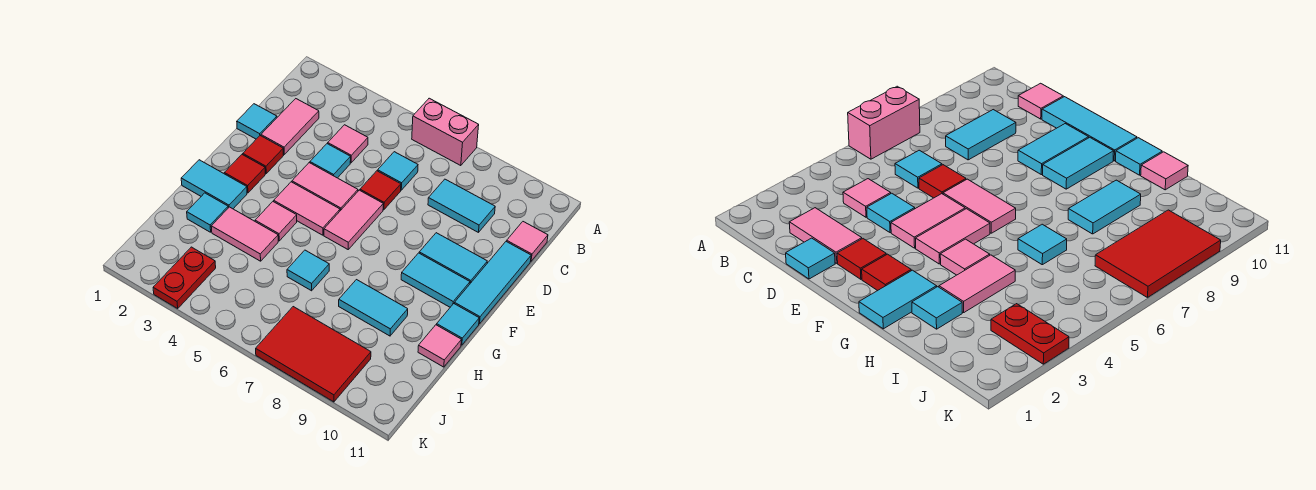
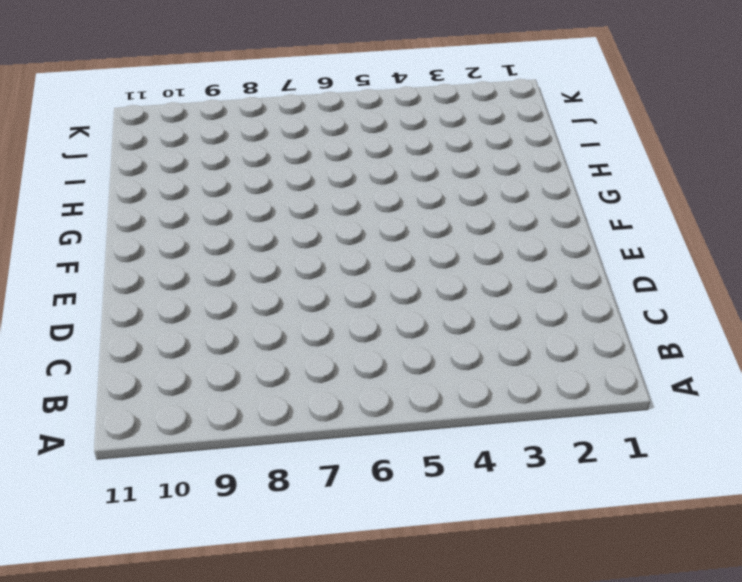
none -> pink brick A6:A7 level 1
none -> pink tile C2:D2 level 1
none -> pink tile C4 level 1

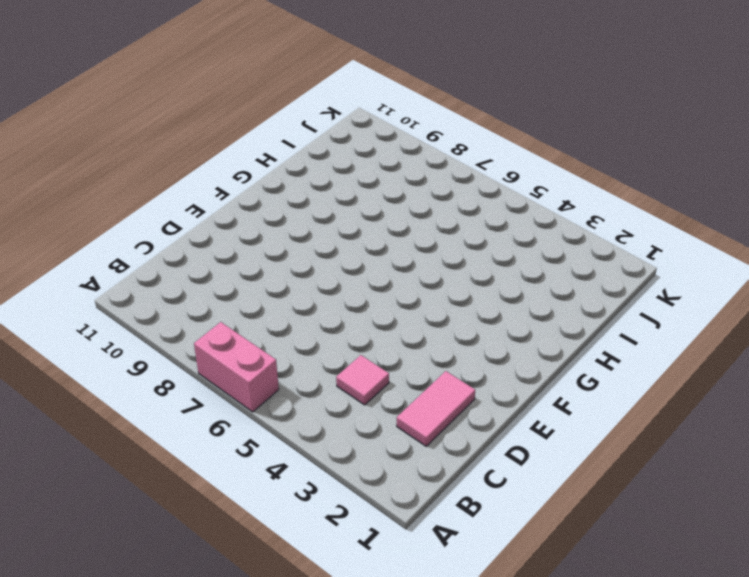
none -> cyan tile C6 level 1
none -> cyan tile C8:C9 level 1
none -> pink tile C11 level 1

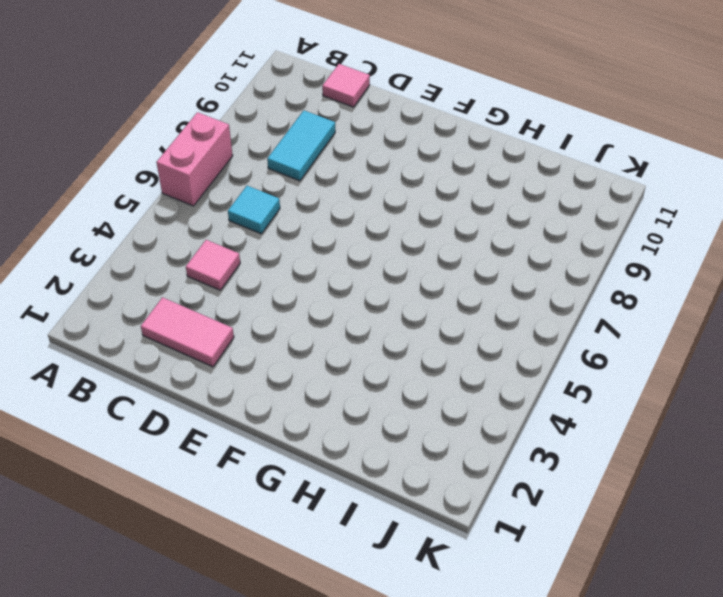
none -> cyan tile D1 level 1
none -> cyan tile D4 level 1
none -> red tile D6 level 1

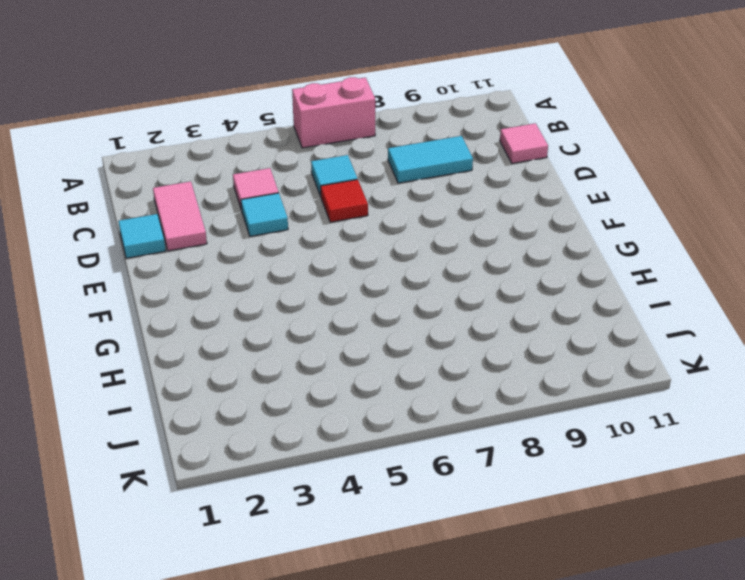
none -> cyan tile D11:F11 level 1
none -> red tile E2 level 1
none -> pink tile E4:E5 level 1

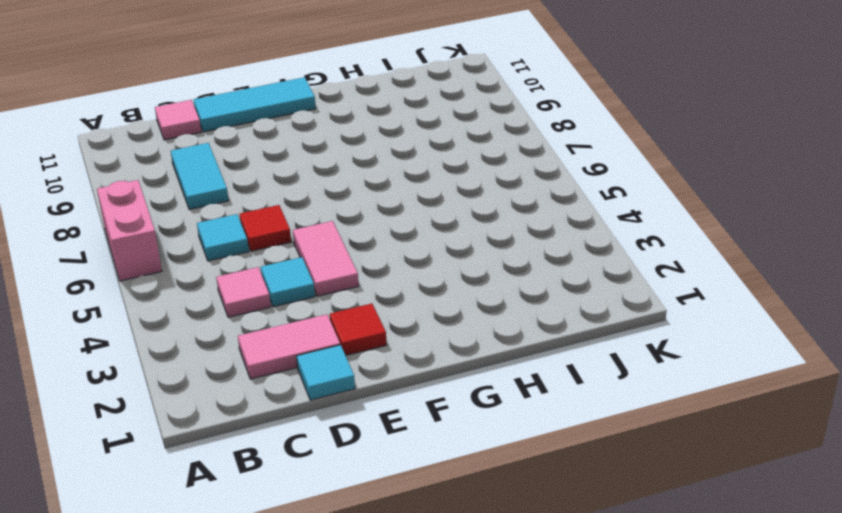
none -> pink tile E6:F6 level 1
none -> cyan tile E9:E10 level 1
none -> red tile F2 level 1

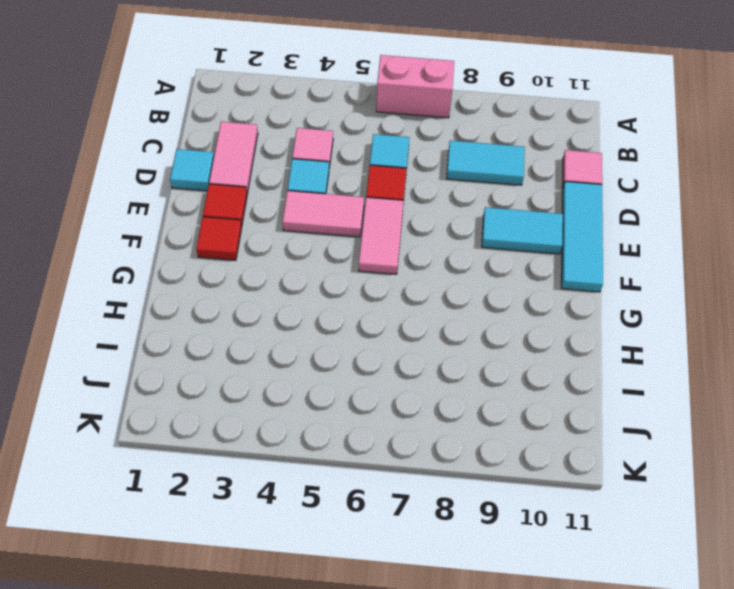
none -> pink tile F4:F5 level 1
none -> cyan tile F9:F10 level 1
none -> cyan tile G1:G2 level 1

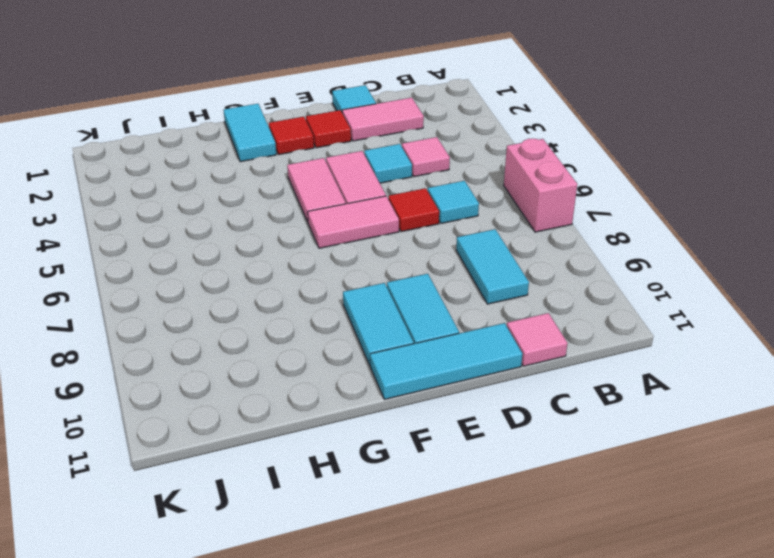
none -> pink tile G4 level 1
none -> cyan tile G11 level 1
none -> cyan tile H2 level 1

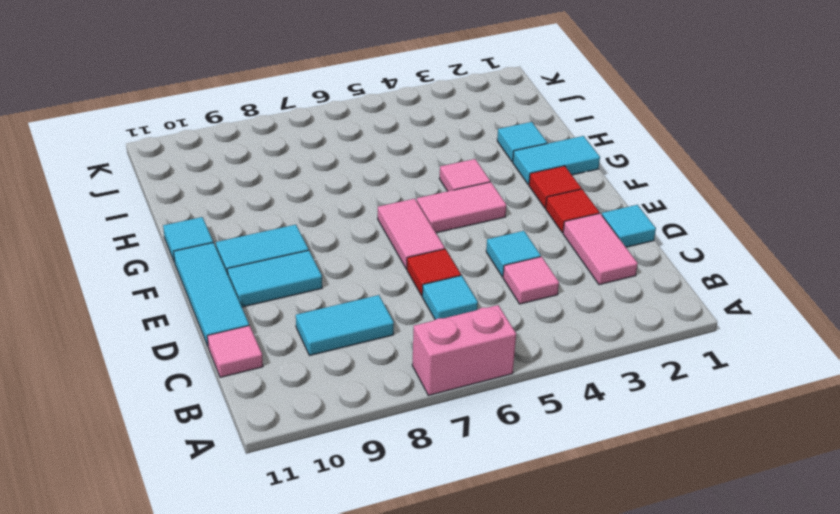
none -> pink tile E4:E5 level 1
none -> pink tile H3:H4 level 1
none -> cyan tile H6 level 1

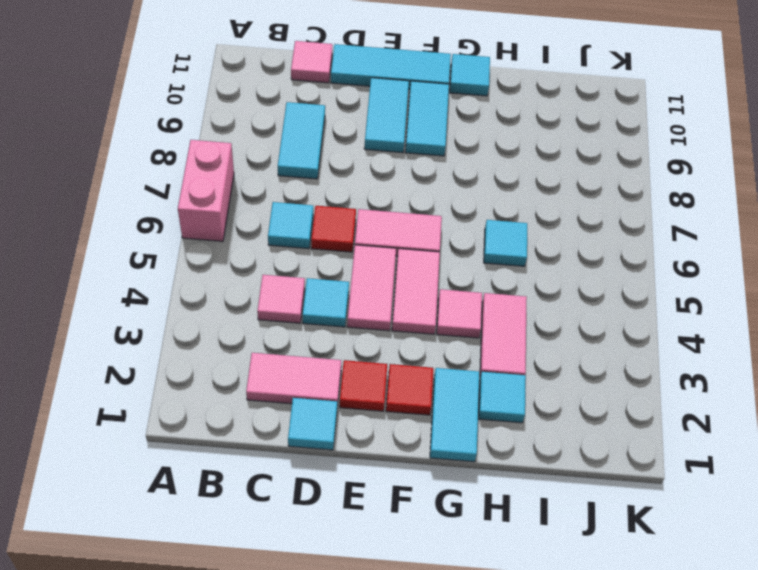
none -> cyan tile H8:H9 level 1
none -> pink tile H11 level 1
none -> red plate J3:K3 level 1

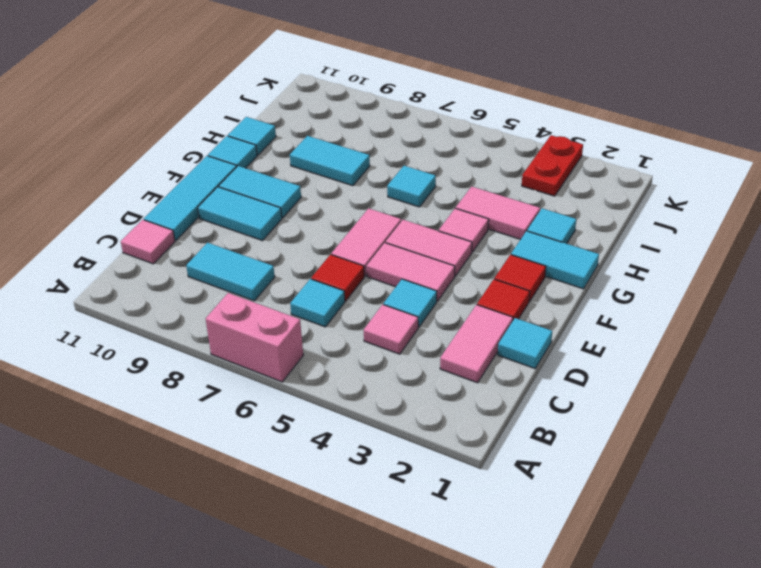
cyan tile H11 level 1 -> pink tile H11 level 1
none -> red tile J7:K9 level 1

